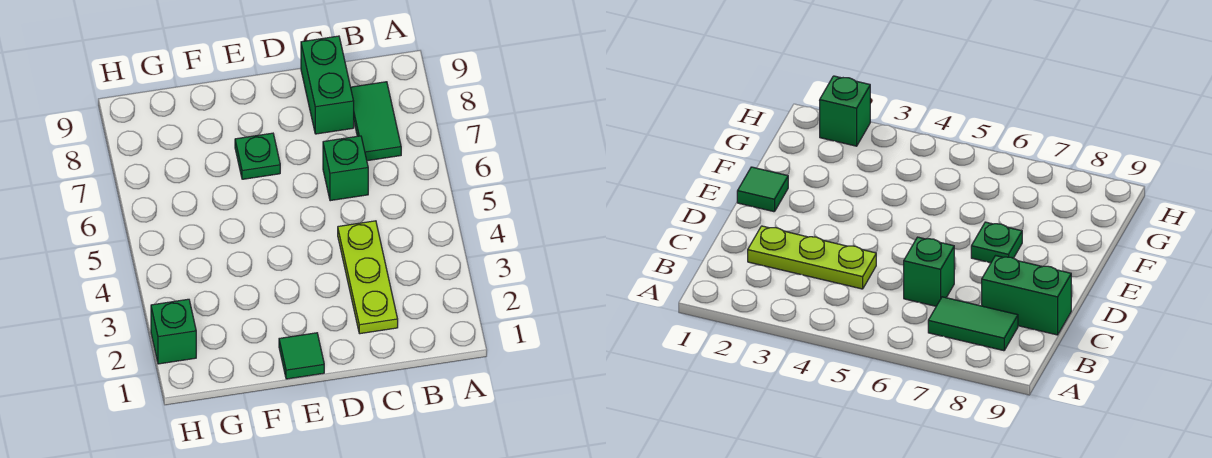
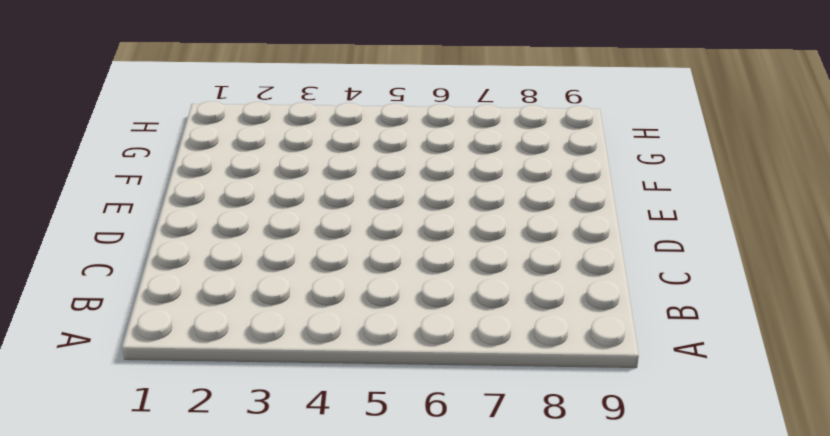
none -> green tile B7:B8 level 1
none -> lime plate C2:C4 level 1

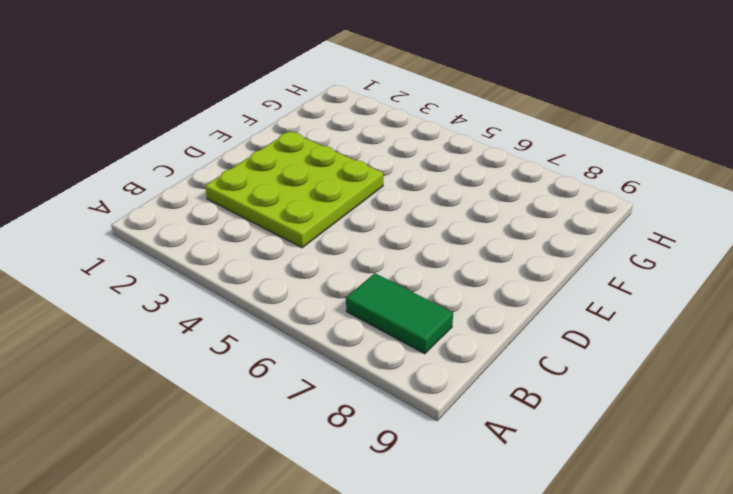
lime plate C2:E4 level 1 -> lime plate C2:C4 level 1
none -> green brick C6 level 1
none -> green brick C8:C9 level 1

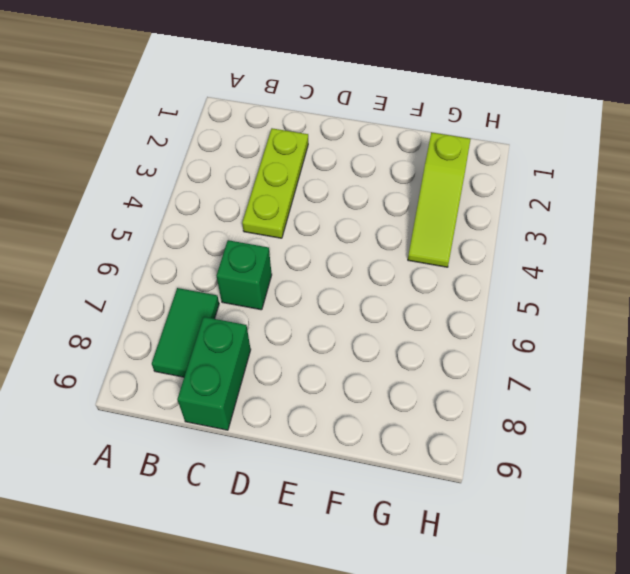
lime slope G2:G4 level 1 top 2 -> none
none -> green tile E1 level 1
none -> green plate E7 level 1

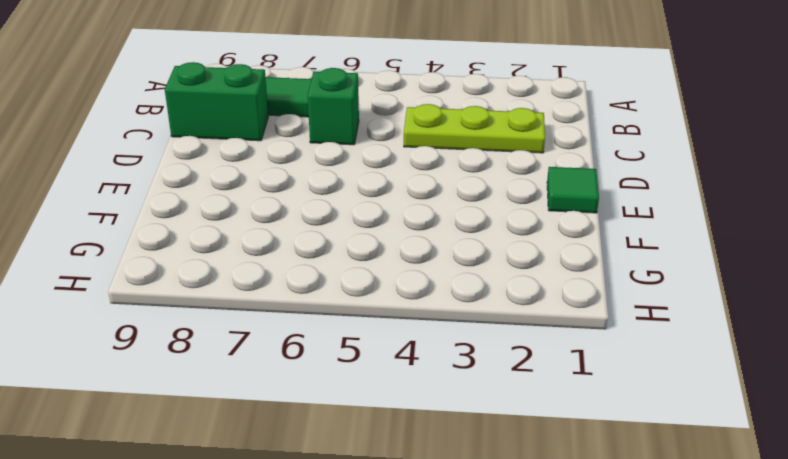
none -> green plate E7 level 1
none -> green brick H2 level 1

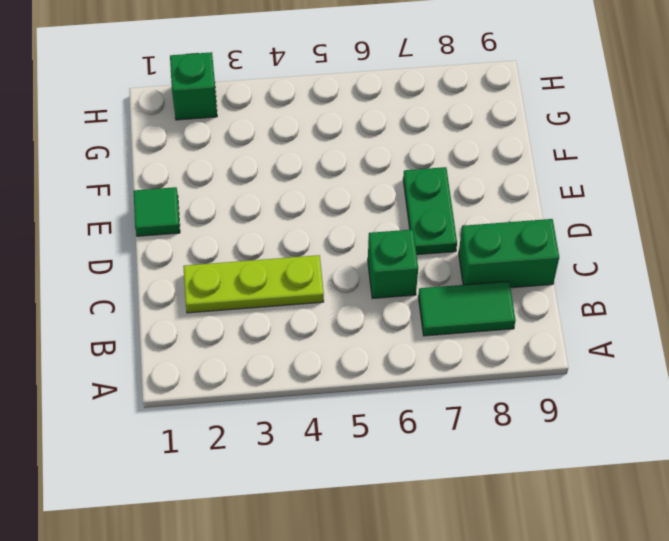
green plate D7:E7 level 1 -> green plate E7 level 1

